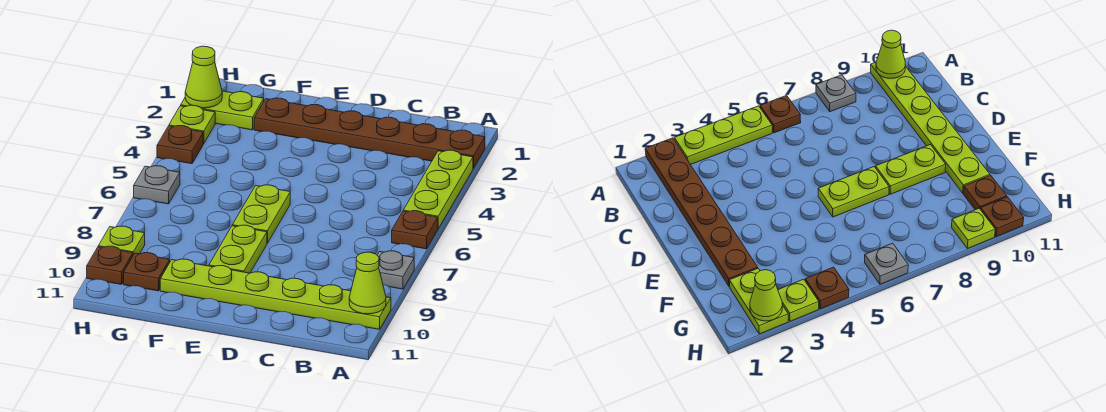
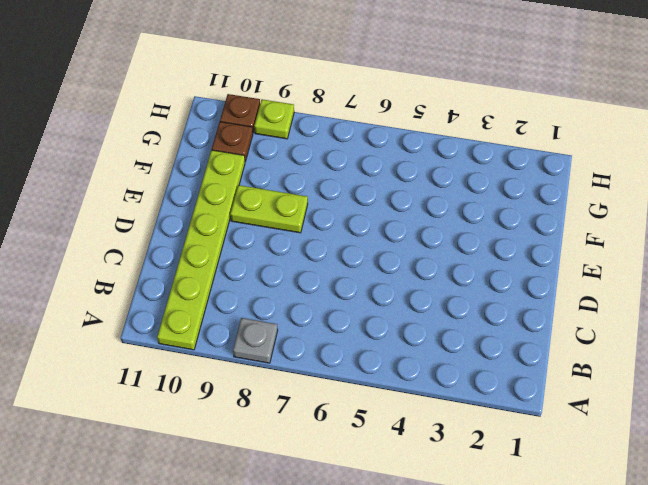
none -> brown plate A2:F2 level 1
none -> lime plate A3:A5 level 1
none -> brown plate A6 level 1

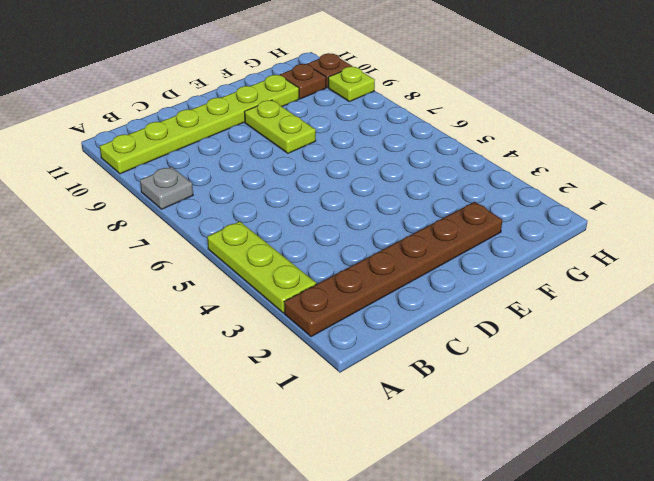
none -> brown plate A6 level 1
none -> lime plate E6:E7 level 1
none -> lime plate G2:H2 level 1

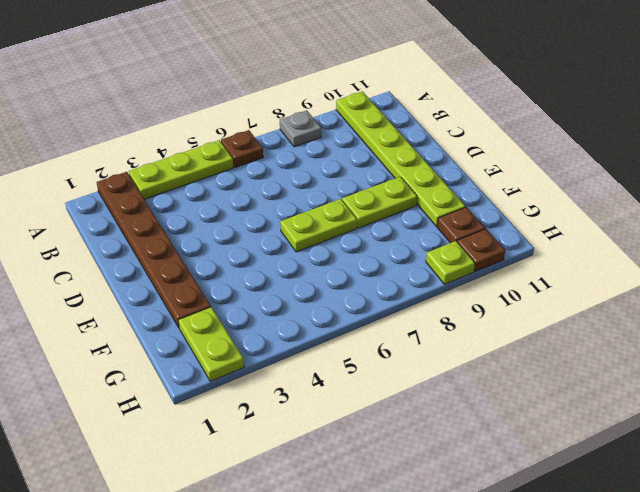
none -> lime plate H3 level 1
none -> brown plate H4 level 1
none -> grey plate H6 level 1

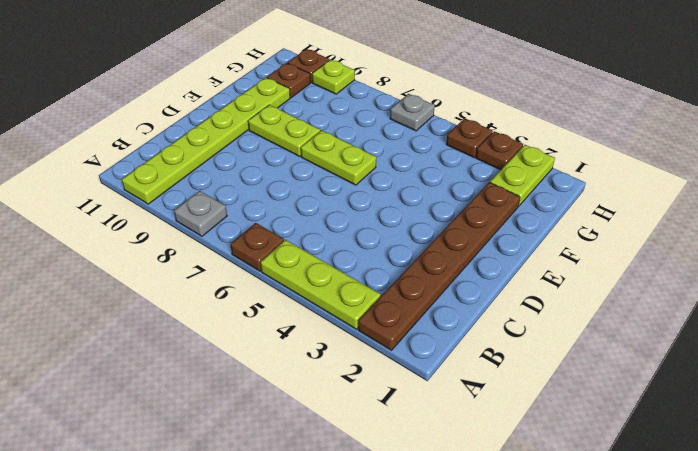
brown plate H3 level 1 -> lime plate H3 level 1
none -> lime cone A10 level 2
none -> lime cone H2 level 2

